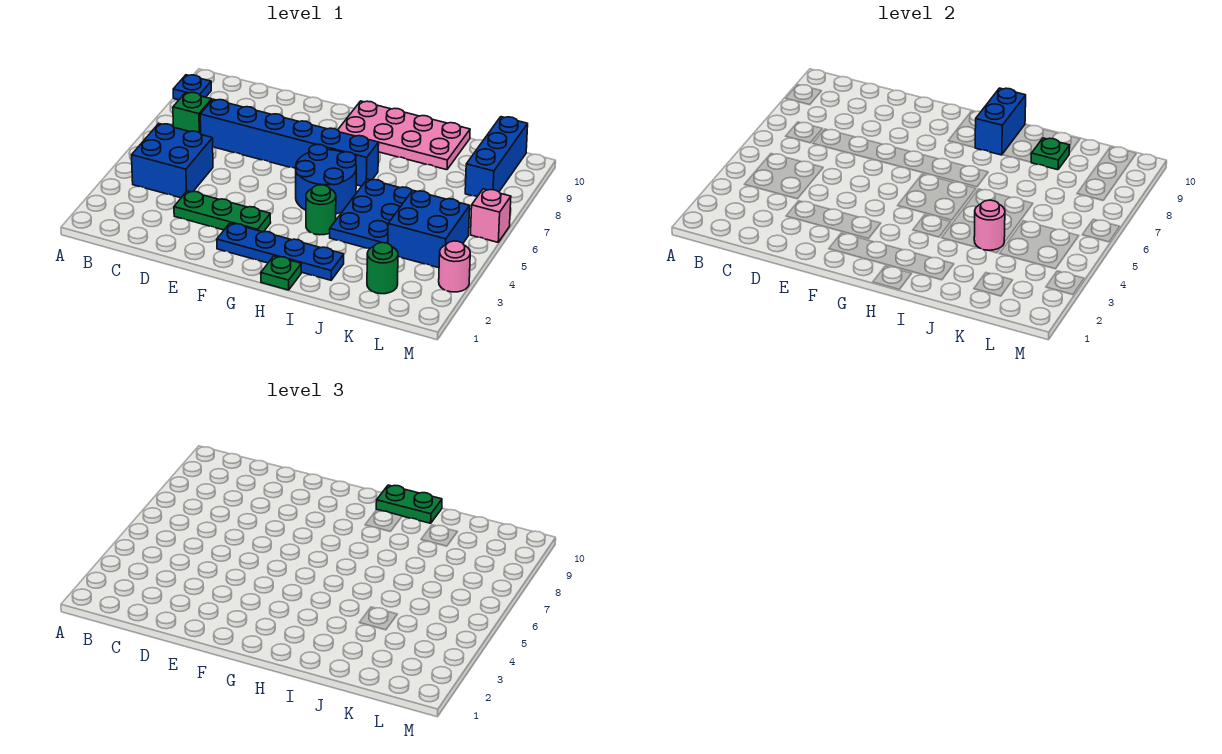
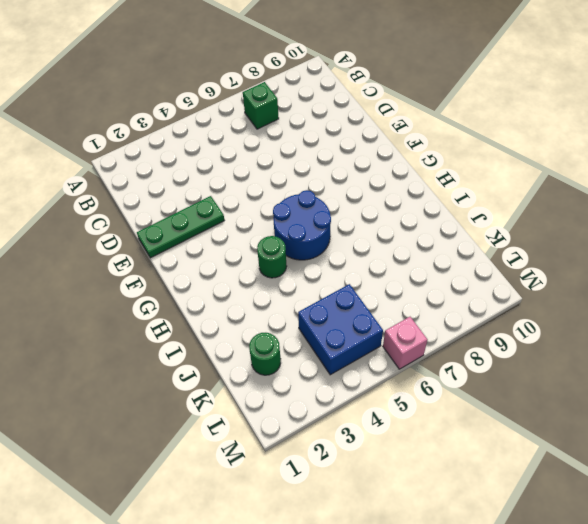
green plate E1:E3 level 1 -> green plate D3:F3 level 1
none -> blue plate A9 level 1
none -> blue brick B4:C5 level 1
none -> blue brick C7:H7 level 1

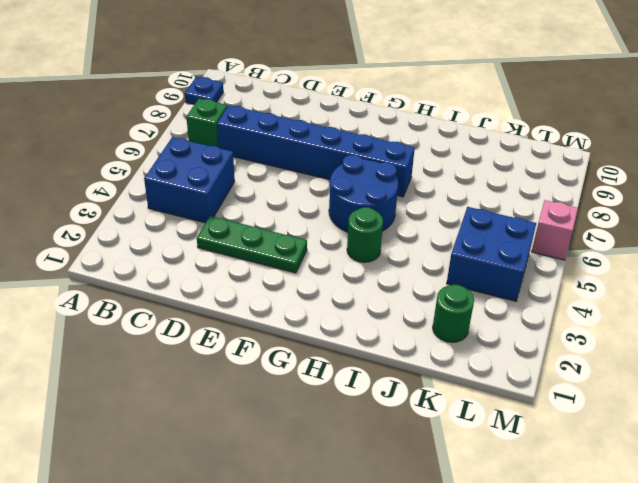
none -> blue plate F2:I2 level 1
none -> pink plate G9:J10 level 1
none -> green plate H1 level 1

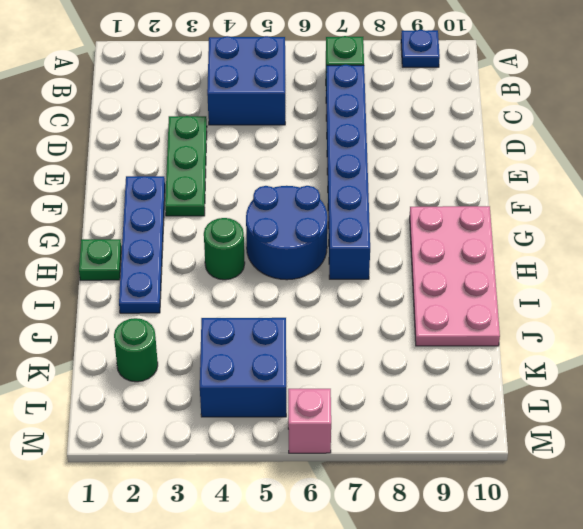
none -> blue plate I4:J6 level 1
none -> blue brick L8:L10 level 1
none -> pink round brick M3 level 1

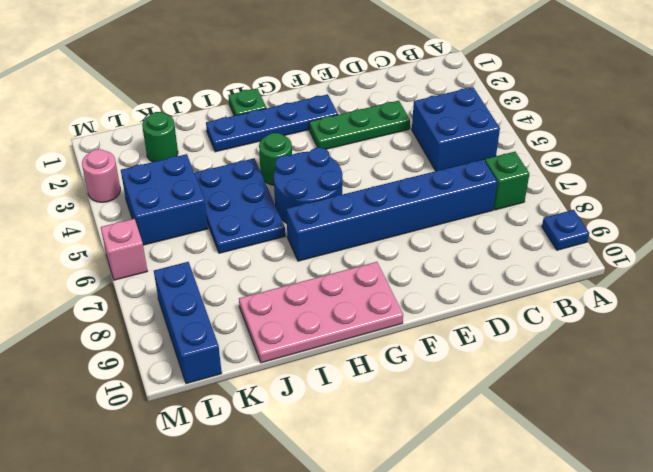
none -> blue brick H9:H10 level 2
none -> pink round brick J4 level 2
none -> green plate J9 level 2

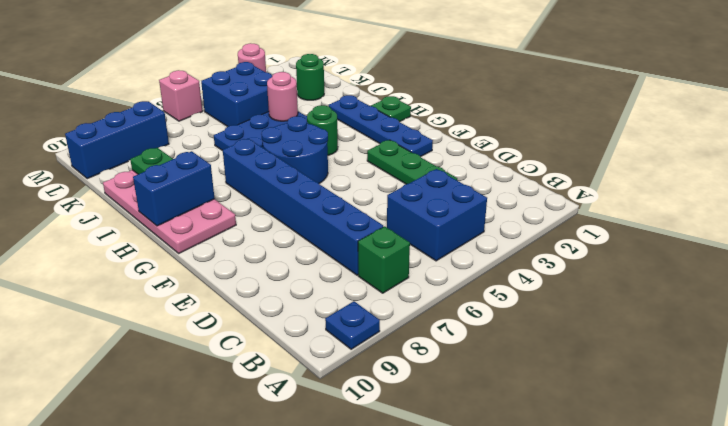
none -> green plate H10:I10 level 3

